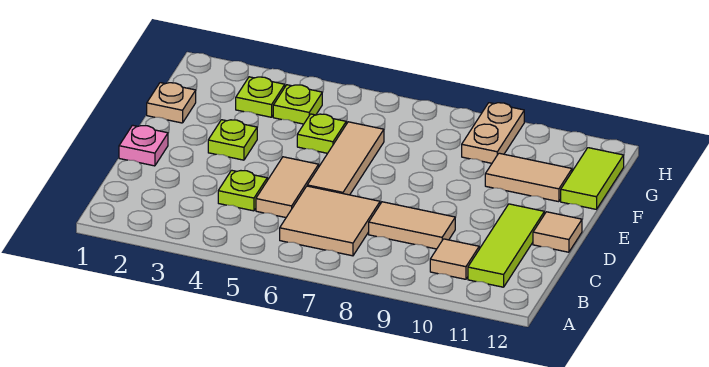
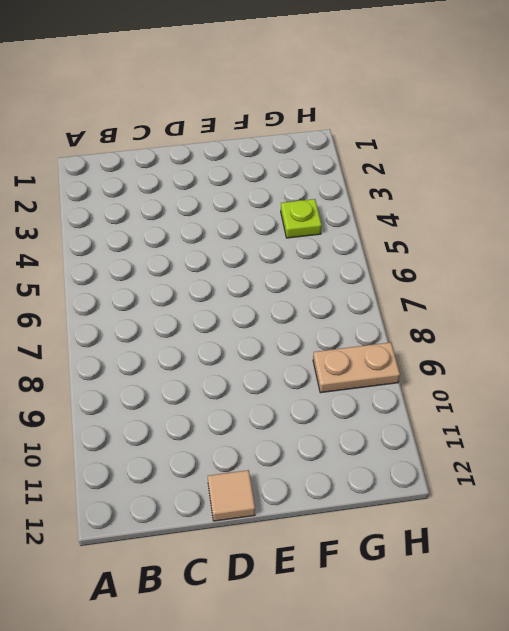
none -> tan tile B6:C7 level 1
none -> tan tile B10 level 1
none -> lime tile B11:D11 level 1

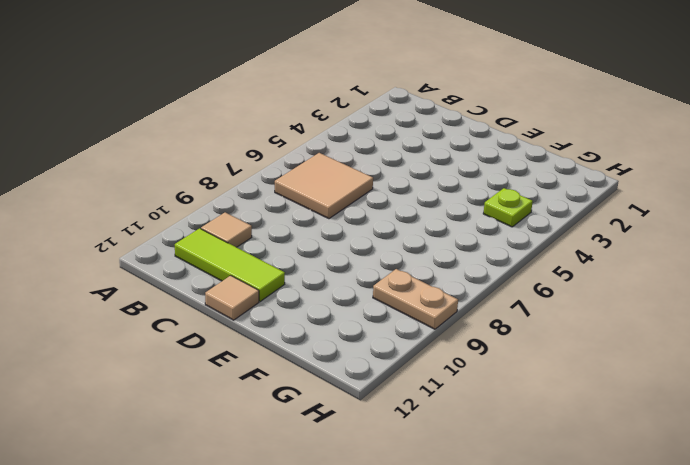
none -> lime plate C4 level 1
none -> tan tile C5:D5 level 1
none -> tan tile C8:C9 level 1

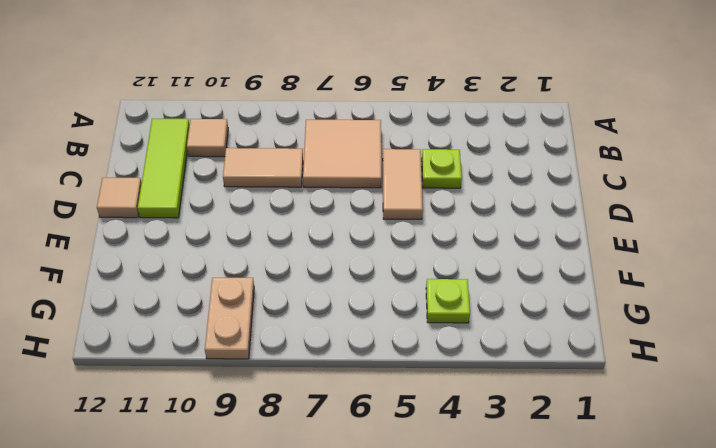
none -> pink plate D1 level 1
none -> tan tile D6:F6 level 1
none -> lime plate E3 level 1

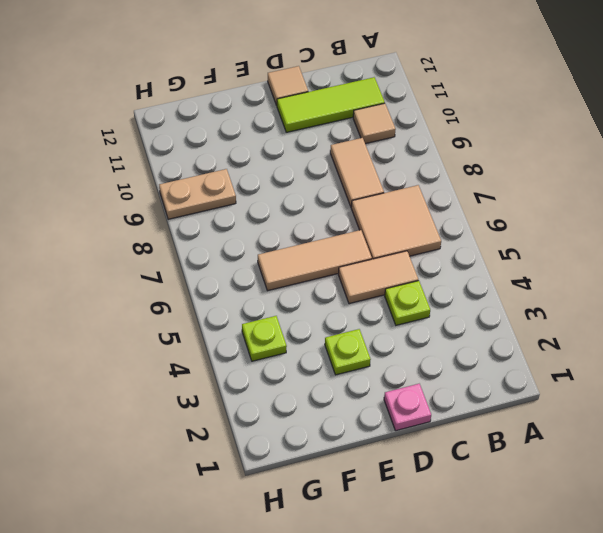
none -> tan plate F1 level 1
none -> lime plate F5 level 1
none -> tan tile F10:F11 level 1

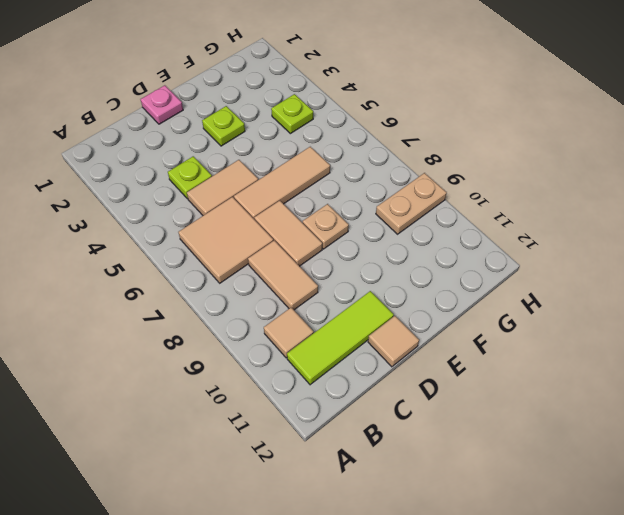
tan tile D7:D8 level 1 -> tan tile F10:F11 level 1
tan plate E8 level 1 -> tan plate F1 level 1
none -> lime plate F5 level 1
none -> lime tile F12:G12 level 1
none -> lime plate G3 level 1

